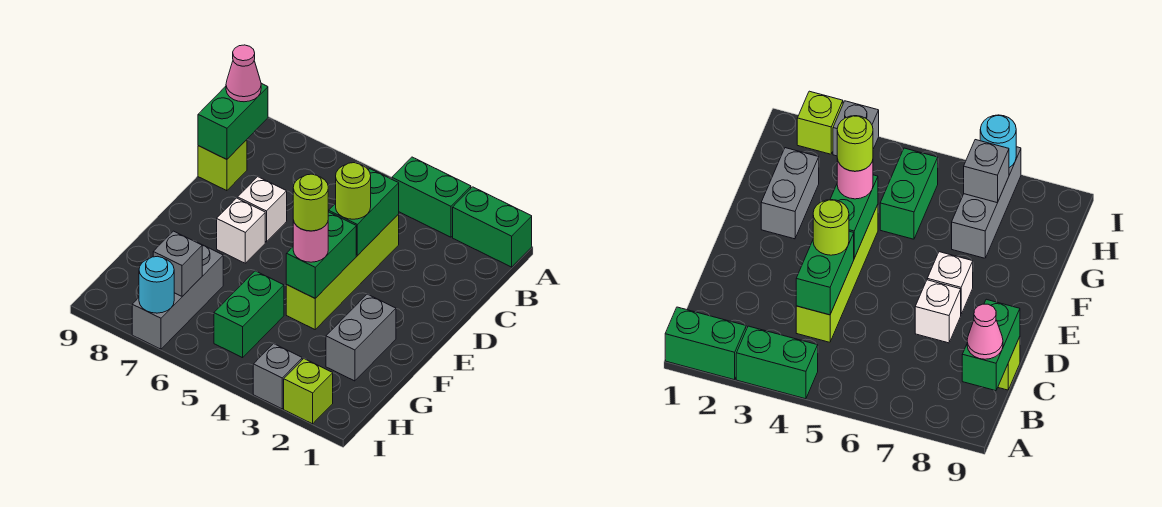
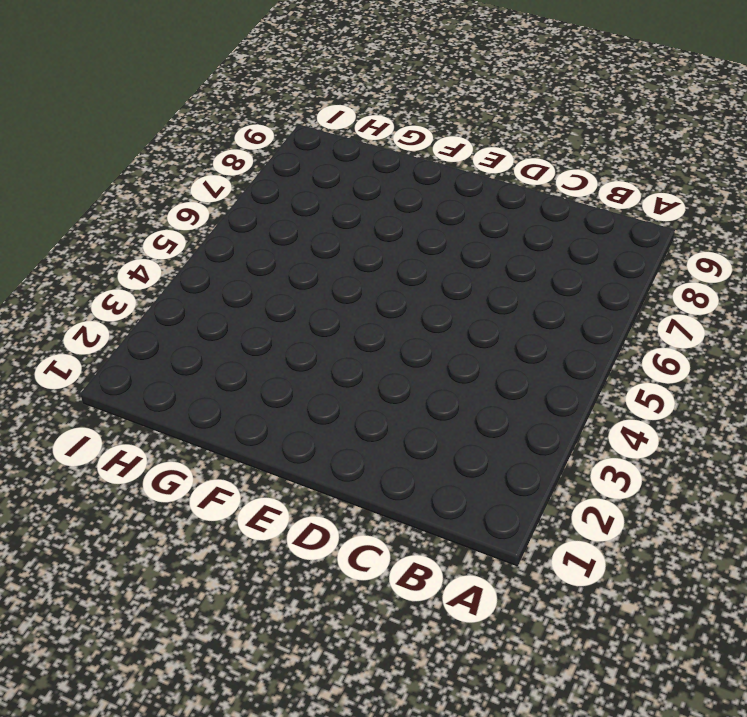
none -> green brick A1:A2 level 1
none -> green brick A3:A4 level 1
none -> lime brick C4:F4 level 1

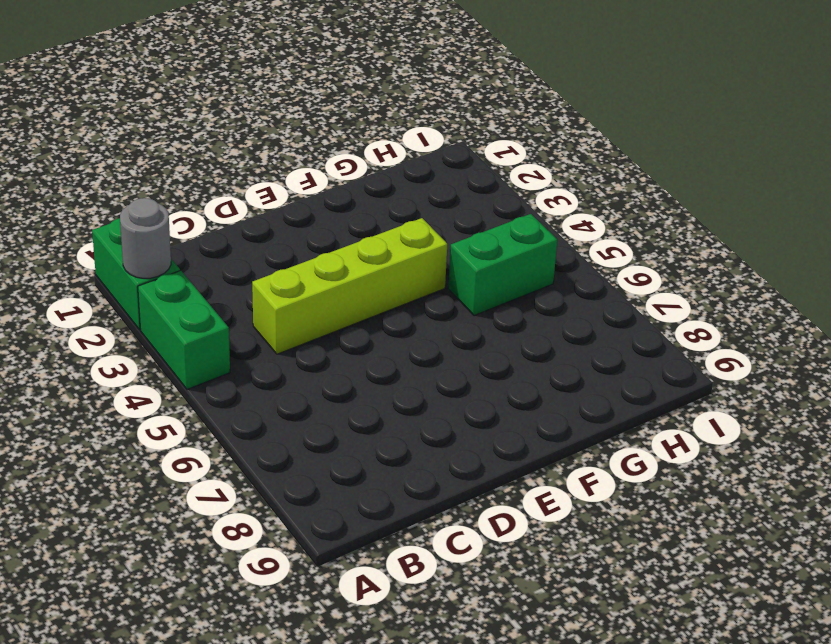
grey round brick A2 level 2 -> none
none -> lime brick C9 level 1
none -> white brick D7 level 1
none -> white brick E7 level 1

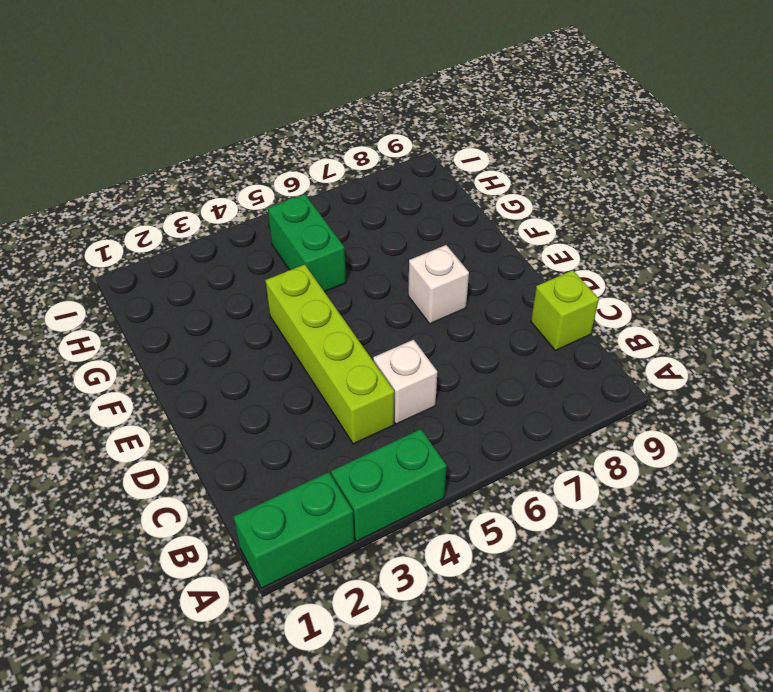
white brick C5 level 1 -> white brick D7 level 1
none -> grey brick F2:G2 level 1
none -> grey brick G7:I7 level 1
none -> lime brick I2 level 1

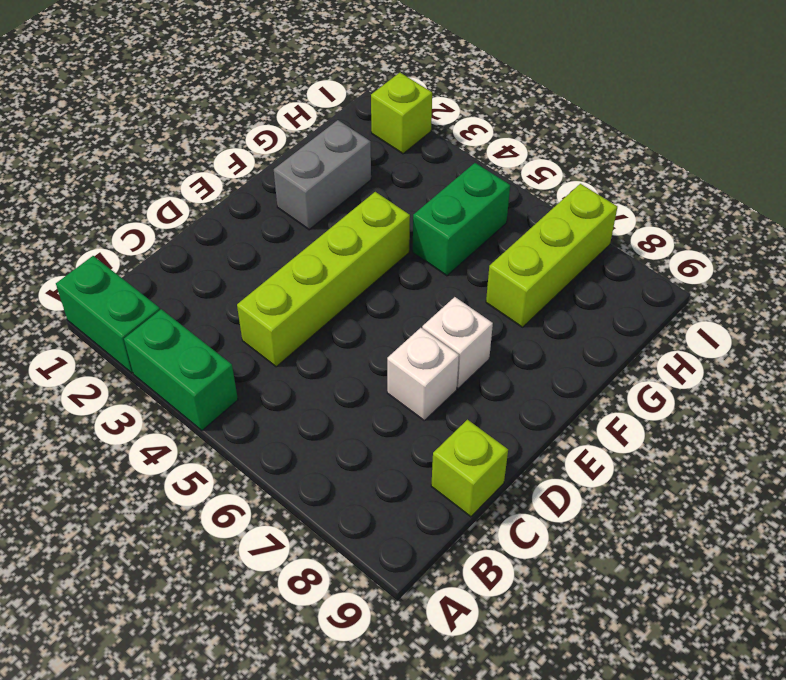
lime brick G7:I7 level 1 -> grey brick G7:I7 level 1
none -> grey brick I3 level 1
none -> green brick B9:C9 level 2
none -> green brick C4:D4 level 2

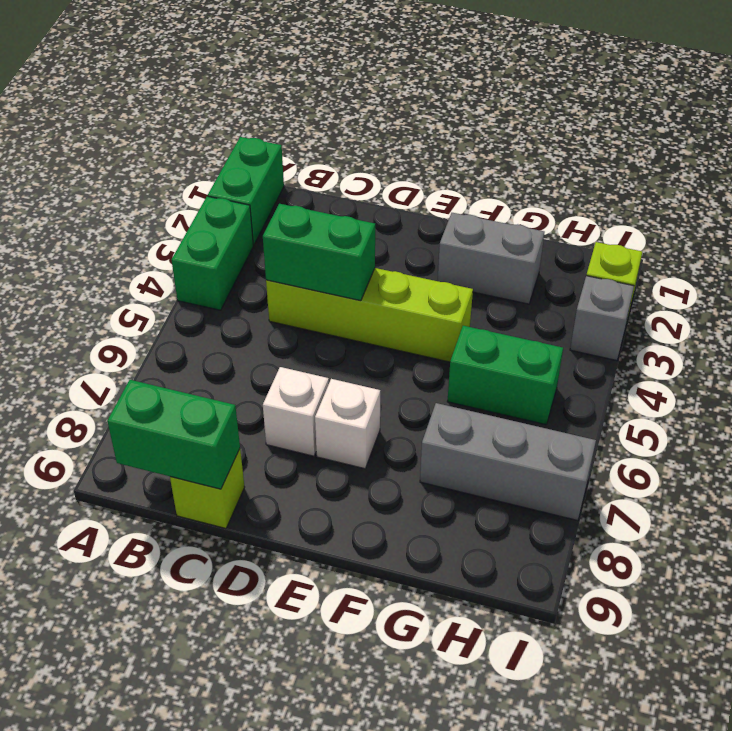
none -> green brick E4:F4 level 2
none -> grey brick H7 level 2
none -> cyan round brick I7 level 2

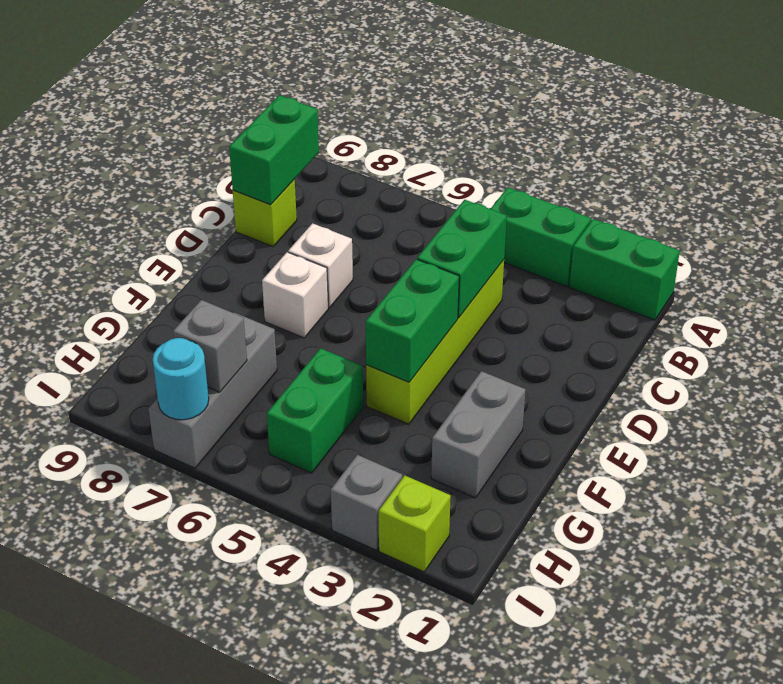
none -> pink cone B9 level 3
none -> lime round brick D4 level 3
none -> pink round brick F4 level 3

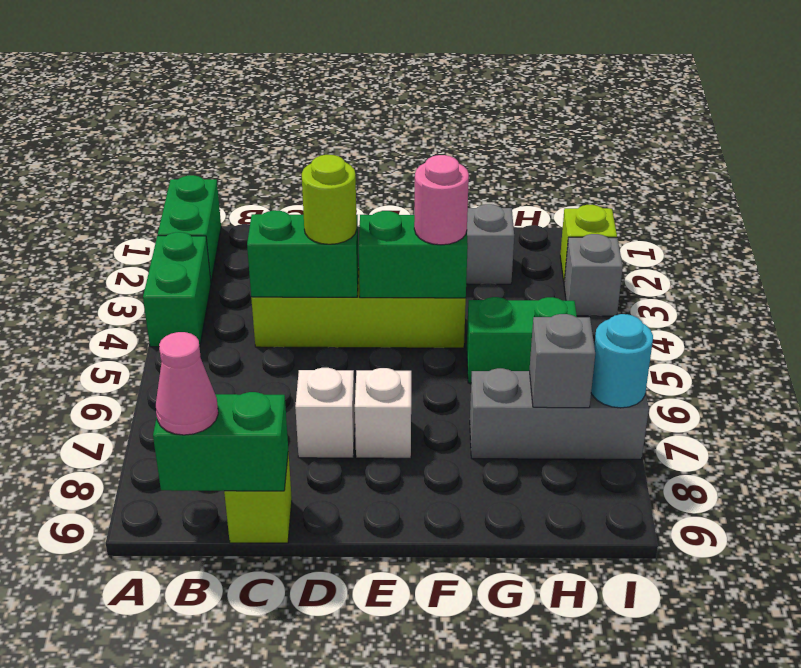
none -> lime round brick F4 level 4

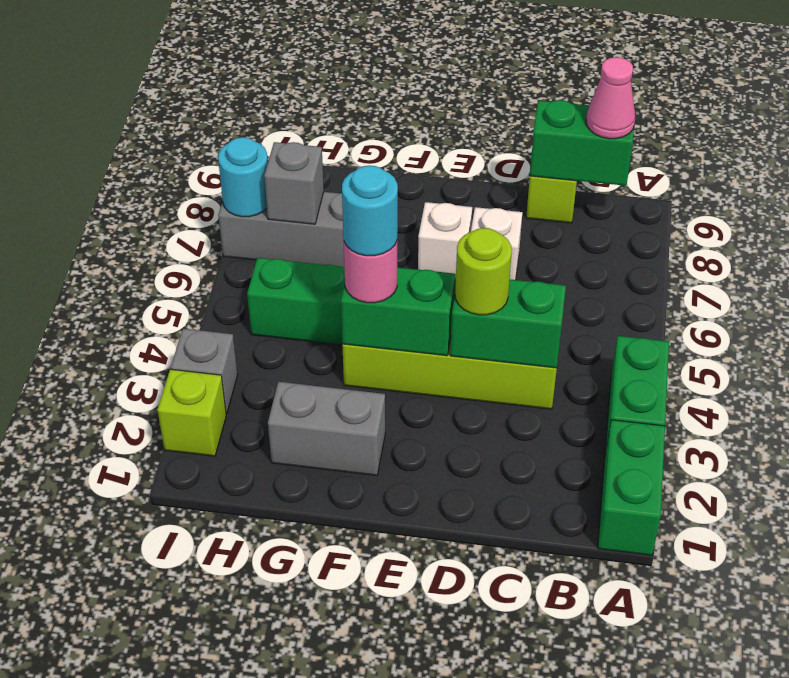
cyan round brick F4 level 4 -> lime round brick F4 level 4

